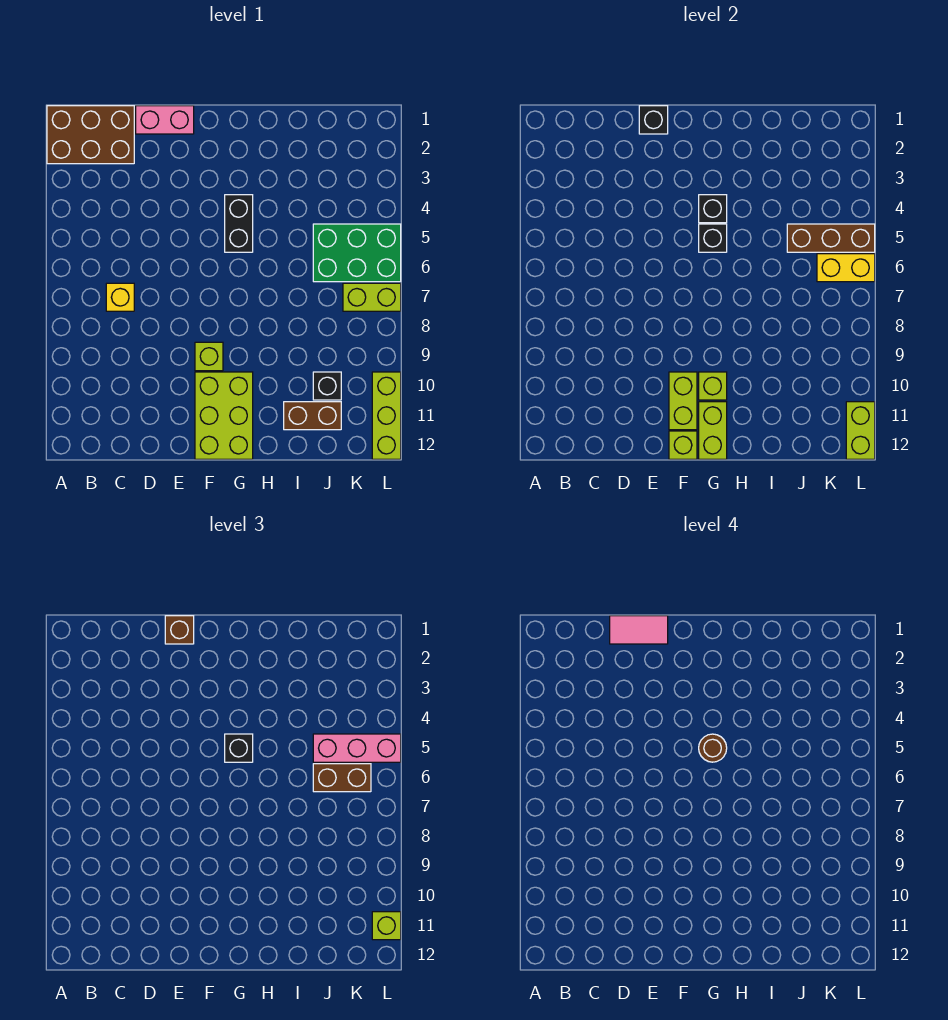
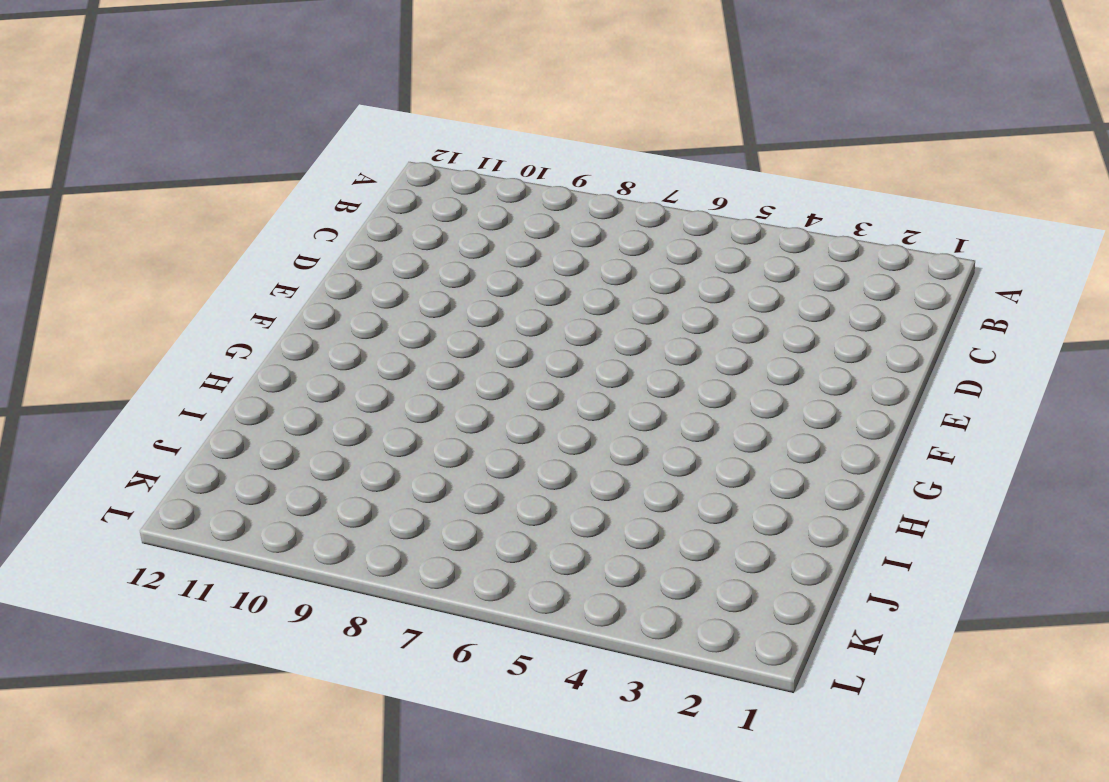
none -> brown brick A1:C2 level 1
none -> yellow brick C7 level 1
none -> pink brick D1:E1 level 1

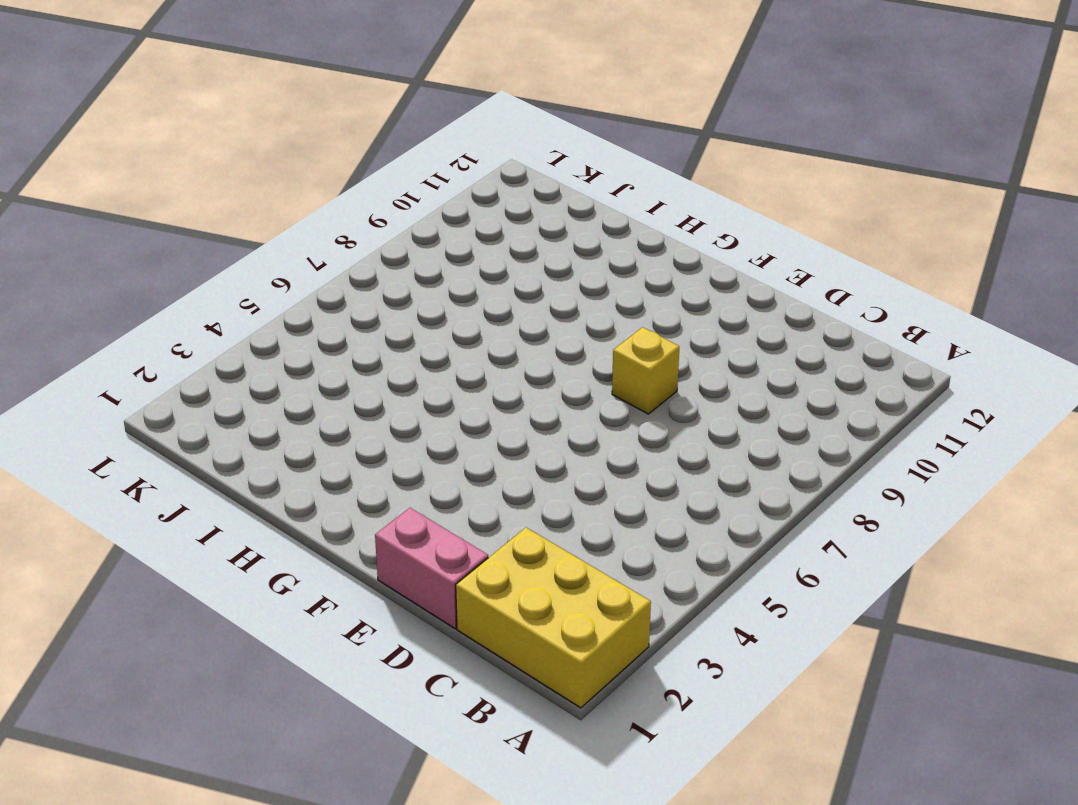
yellow brick A1:C2 level 1 -> brown brick A1:C2 level 1
yellow brick E8 level 1 -> yellow brick C7 level 1
none -> lime brick F9 level 1
none -> lime brick F10:G12 level 1
none -> black brick G4:G5 level 1

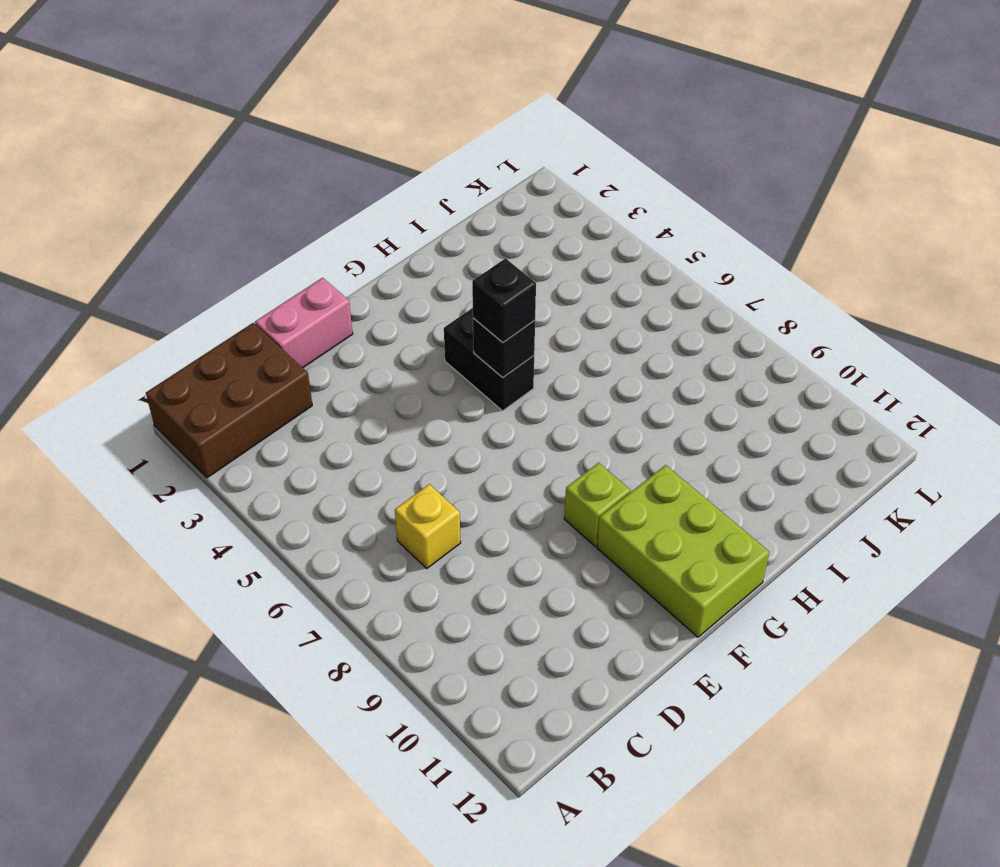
none -> brown brick I11:J11 level 1
none -> green brick J5:L6 level 1
none -> black brick J10 level 1

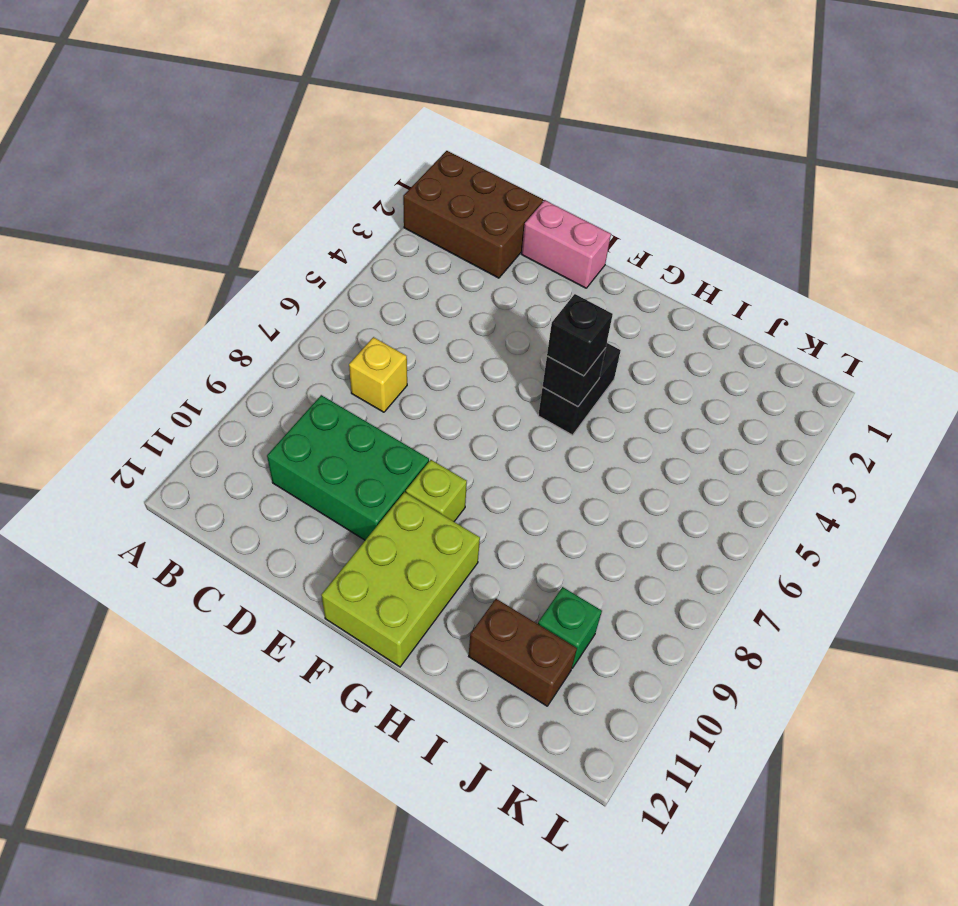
green brick C9:E10 level 1 -> green brick J5:L6 level 1
green brick J10 level 1 -> black brick J10 level 1
none -> lime brick K7:L7 level 1
none -> lime brick L10:L12 level 1
none -> black brick E1 level 2

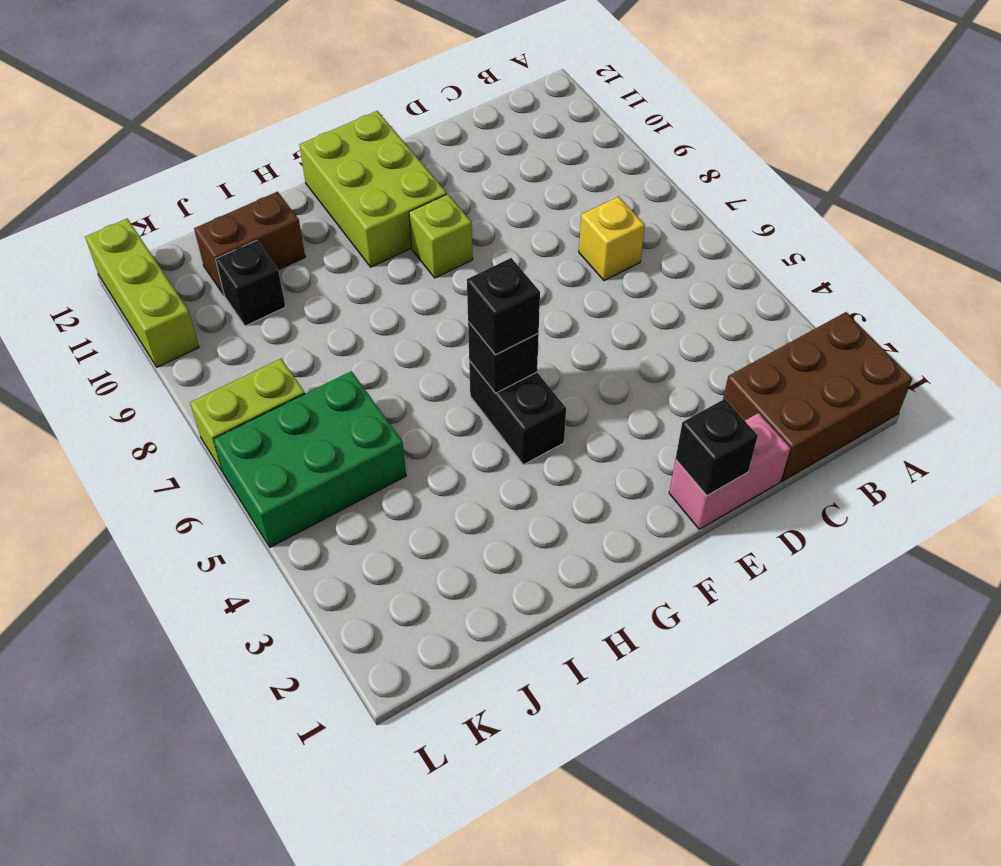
none -> lime brick F10:F11 level 2
none -> lime brick F12 level 2
none -> black brick G4 level 2

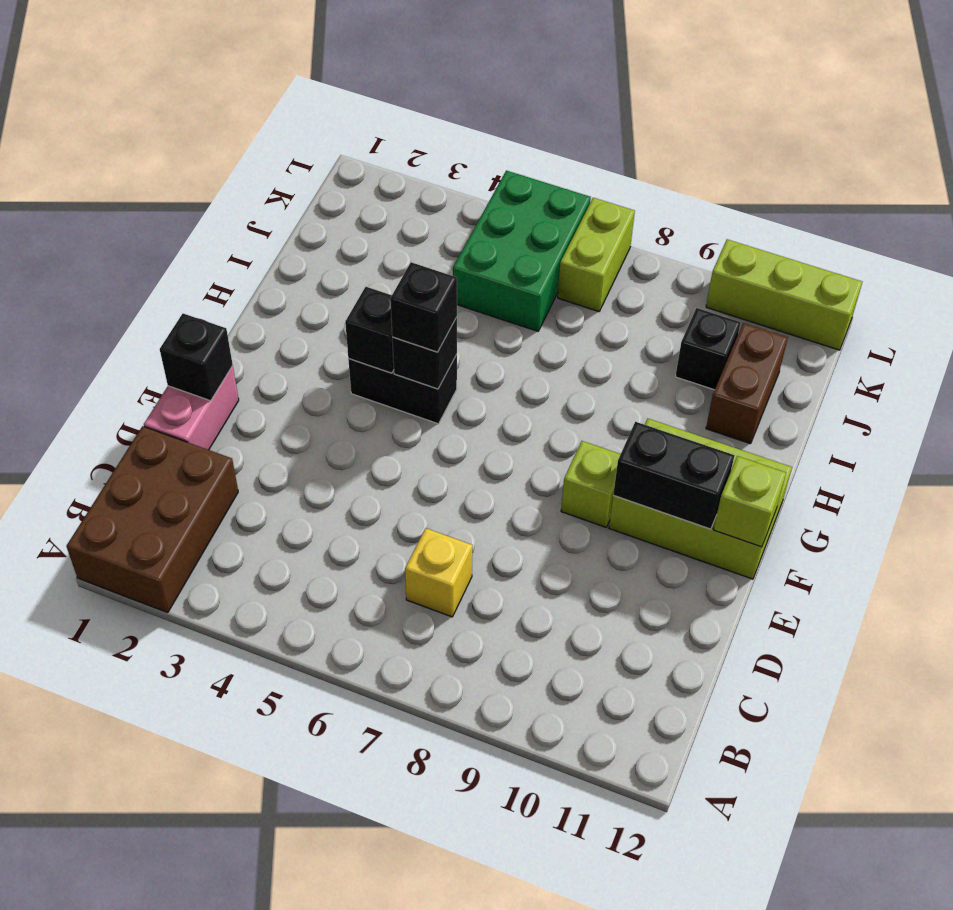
black brick F10:F11 level 2 -> lime brick F10:F11 level 2
none -> lime brick G10 level 2
none -> lime brick G11:G12 level 2
none -> brown brick J5:L5 level 2

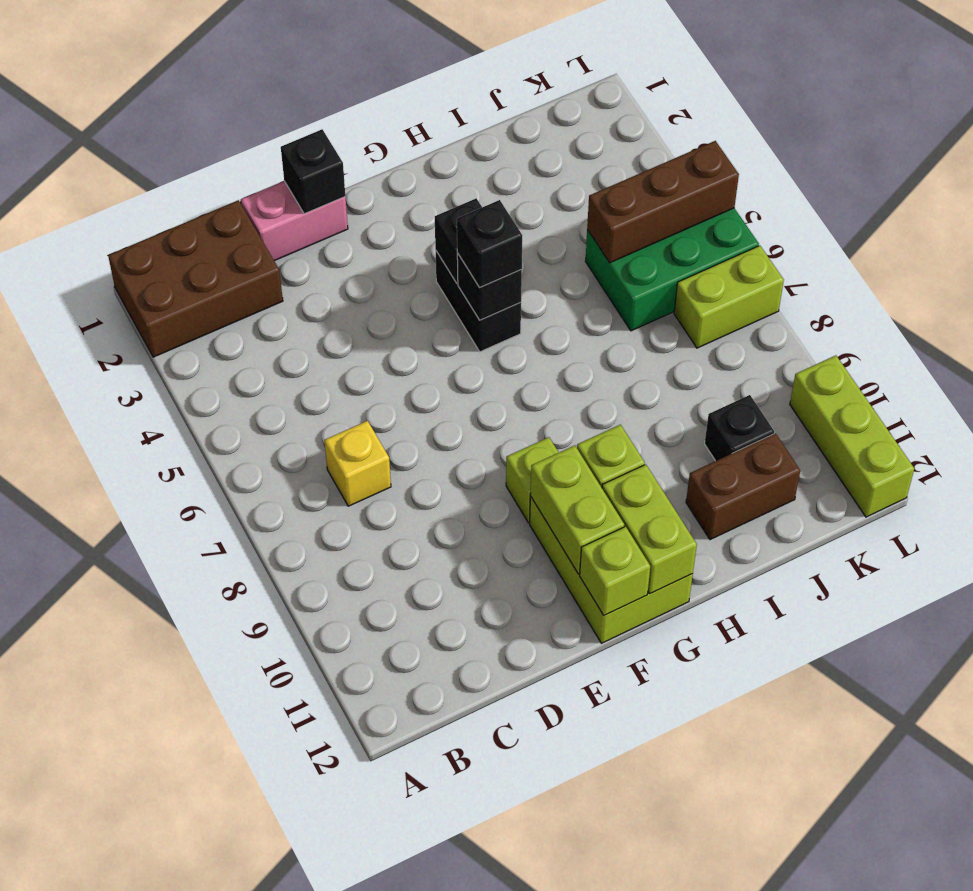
none -> yellow brick K6:L6 level 2
none -> lime brick L11:L12 level 2
none -> brown brick E1 level 3

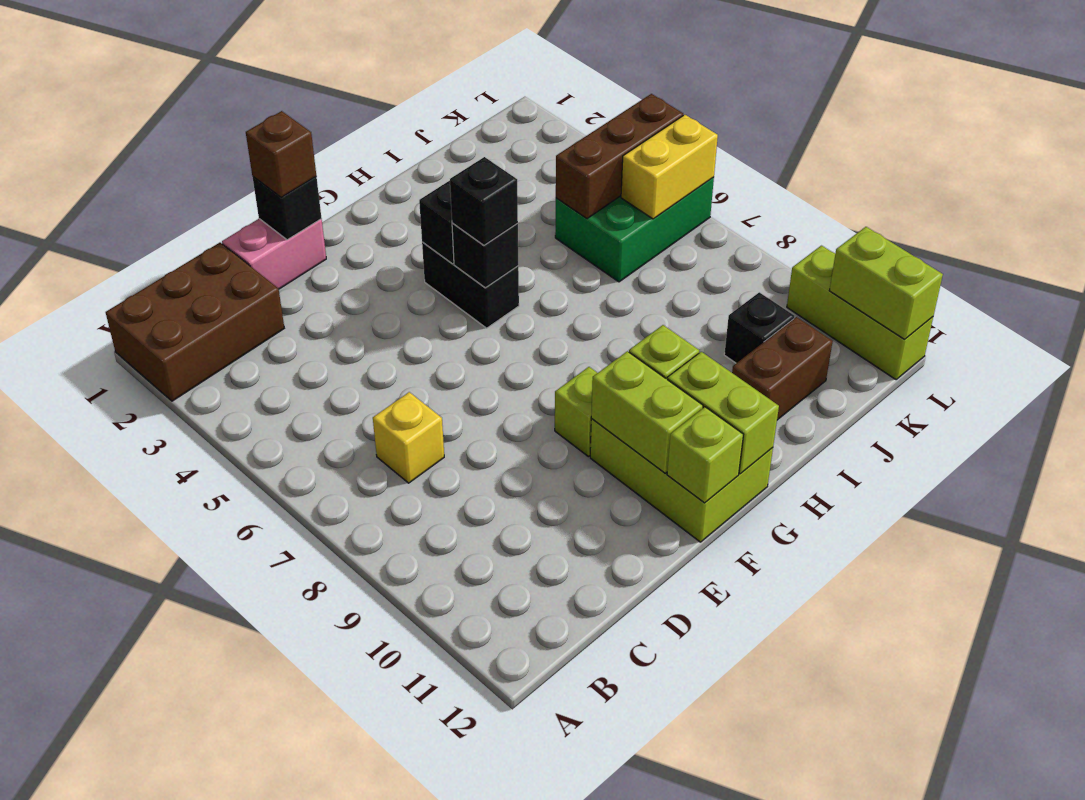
none -> lime brick K7:L7 level 1
none -> pink brick J5:L5 level 3
none -> brown brick J6:K6 level 3

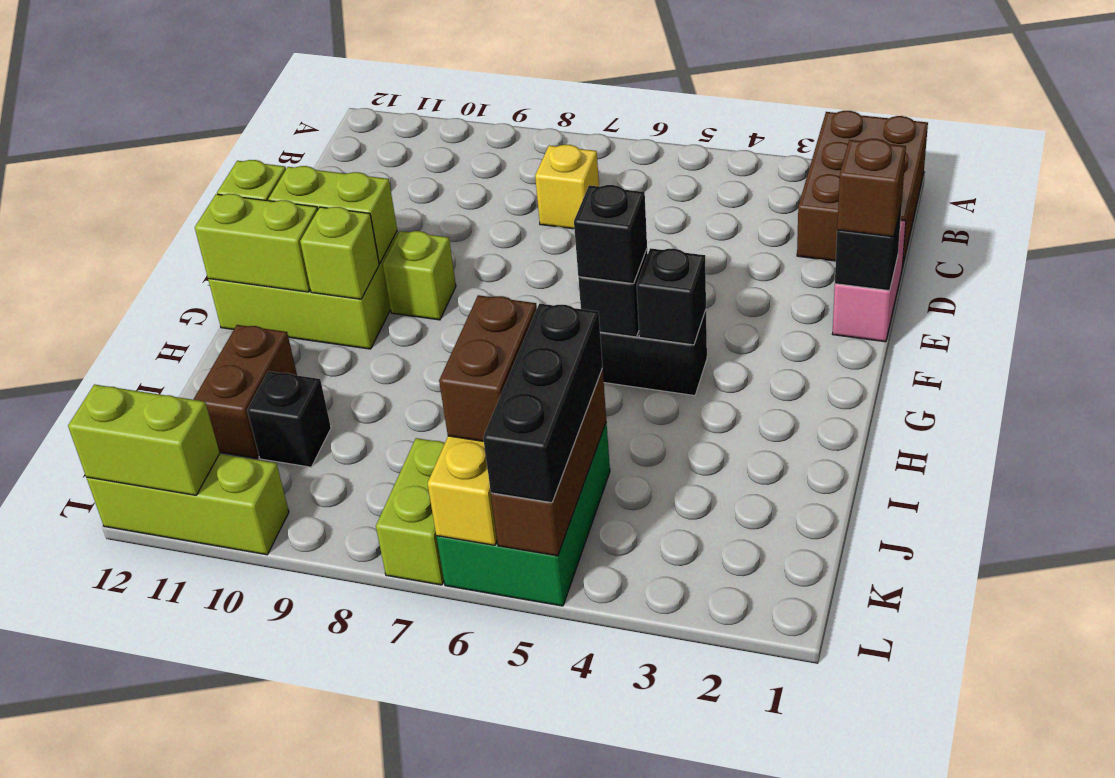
black brick J5:L5 level 3 -> pink brick J5:L5 level 3
none -> lime brick L11 level 3
none -> pink tile D1:E1 level 4
none -> brown round brick G5 level 4

